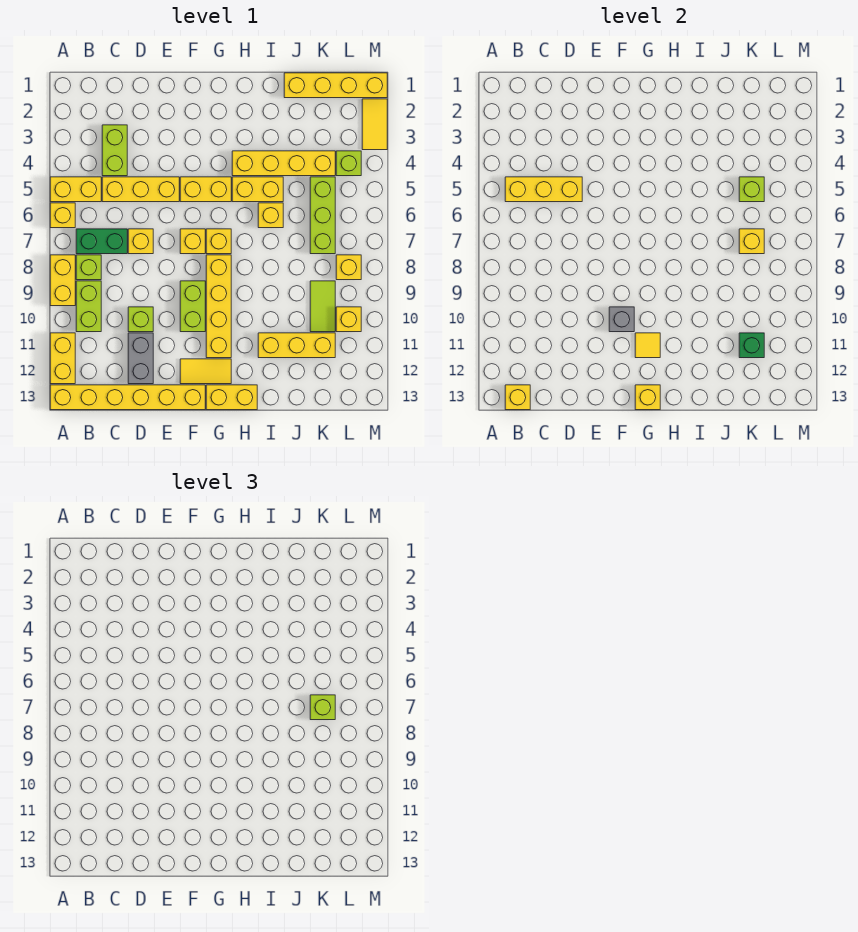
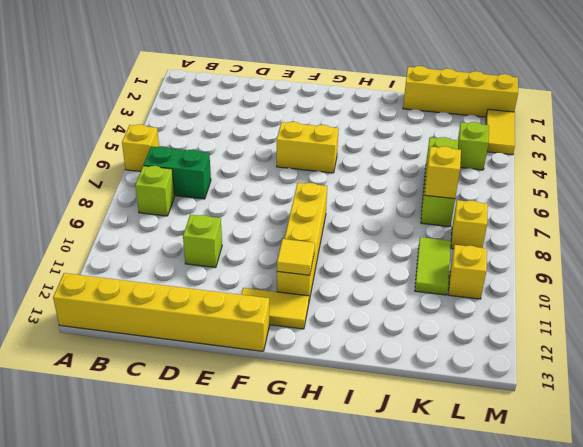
none -> yellow brick A5:B5 level 1
none -> yellow brick A8:A9 level 1
none -> yellow brick A11:A12 level 1
none -> lime brick B9:B10 level 1

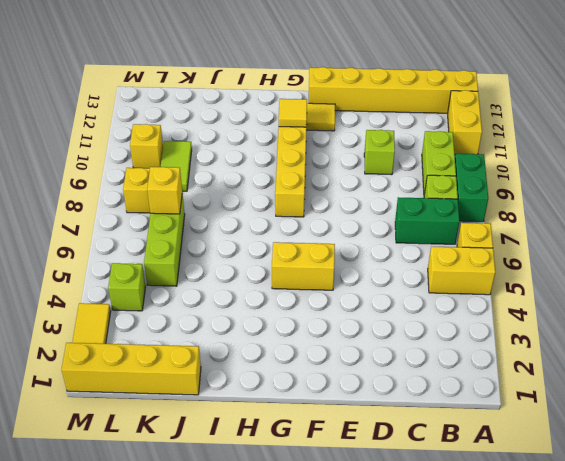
green brick A8:A9 level 1 -> yellow brick A8:A9 level 1
none -> lime brick C3:C4 level 1
none -> yellow brick C5:E5 level 1
none -> yellow brick D7 level 1
none -> grey brick D11:D12 level 1

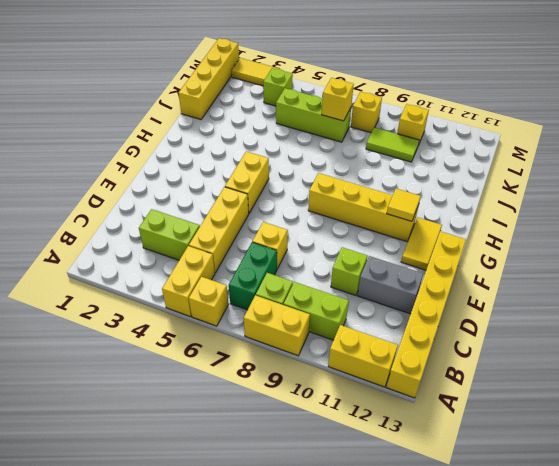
none -> yellow brick F7 level 1
none -> lime brick F9:F10 level 1
none -> yellow brick G7 level 1
none -> yellow brick G13:H13 level 1

